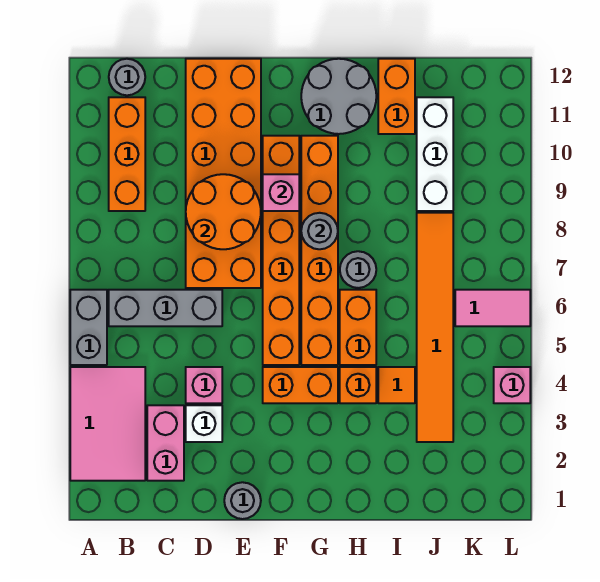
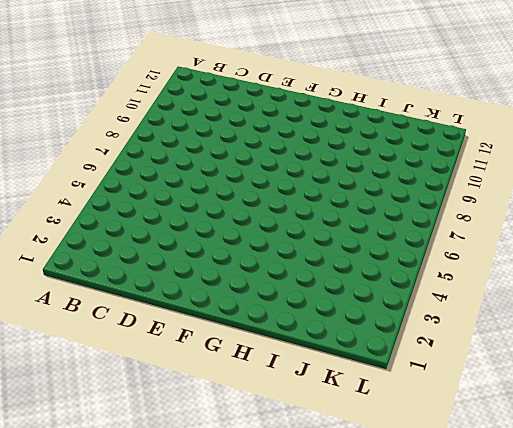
none -> pink tile A2:B4 level 1
none -> grey brick A5:A6 level 1
none -> grey brick B6:D6 level 1

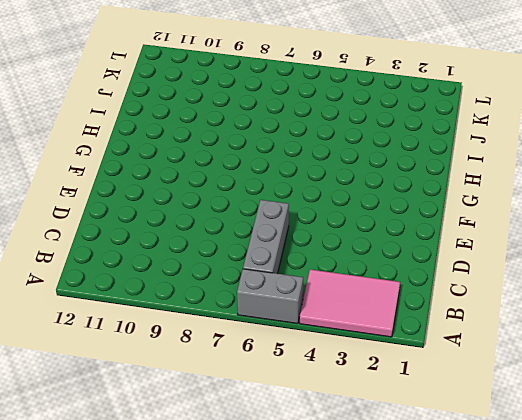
none -> orange brick B9:B11 level 1
none -> grey round brick B12 level 1
none -> pink brick C2:C3 level 1

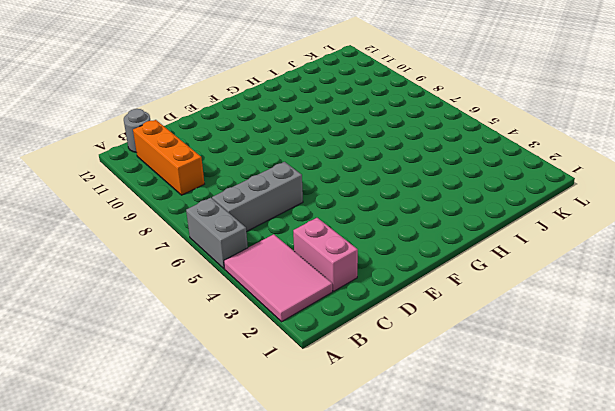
none -> white brick D3 level 1
none -> pink brick D4 level 1
none -> orange brick D7:E12 level 1

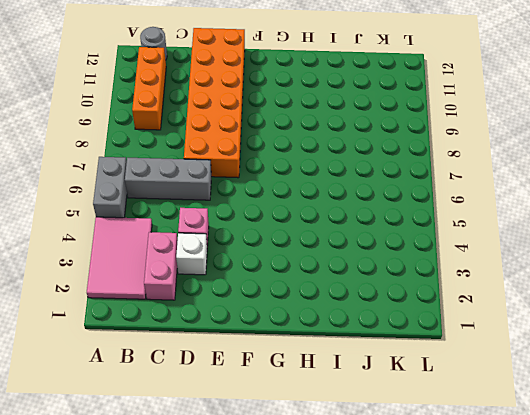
none -> grey round brick E1 level 1
none -> orange brick F4:G4 level 1
none -> orange brick F5:F10 level 1

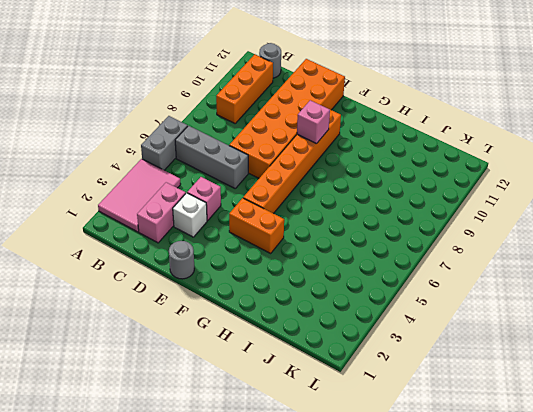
none -> orange brick G5:G10 level 1
none -> grey round brick G11:H12 level 1
none -> orange brick H4 level 1

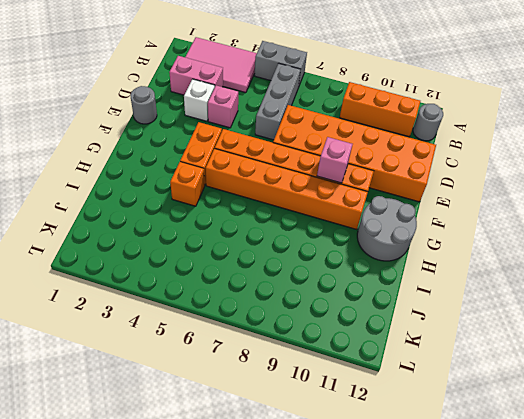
none -> orange brick H5:H6 level 1
none -> grey round brick H7 level 1
none -> orange tile I4 level 1

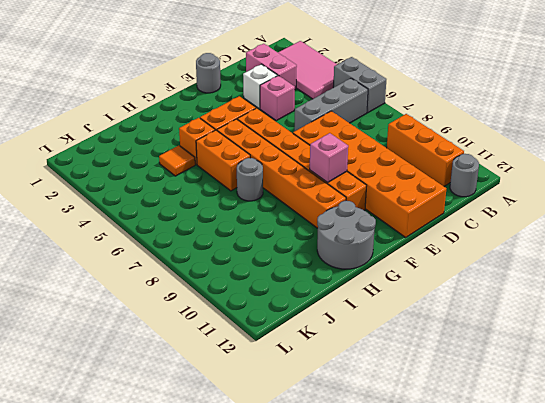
none -> orange brick I11:I12 level 1
none -> orange tile J3:J8 level 1
none -> white brick J9:J11 level 1

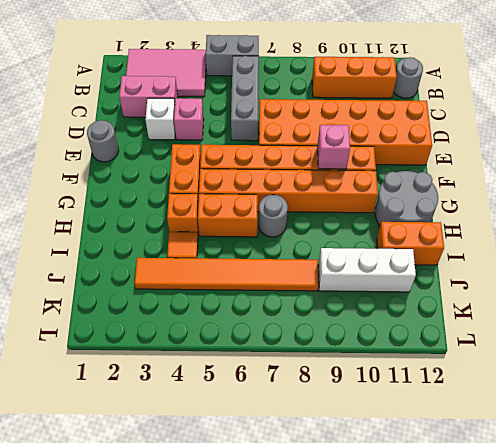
none -> pink tile K6:L6 level 1
none -> pink brick L4 level 1
none -> orange round brick D8:E9 level 2

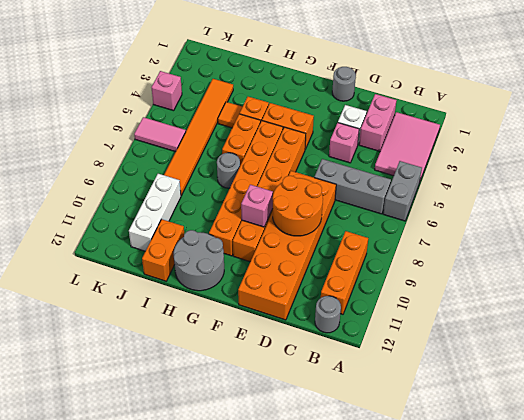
none -> grey round brick G8 level 2

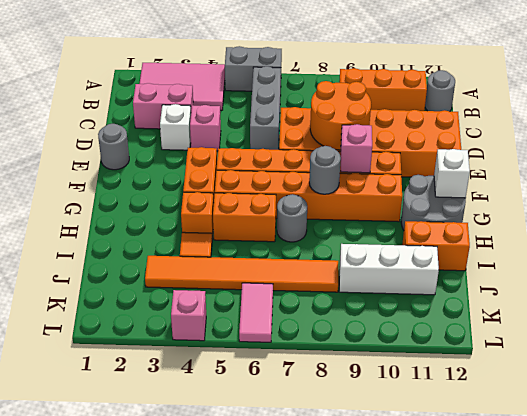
white brick G12 level 2 -> none

